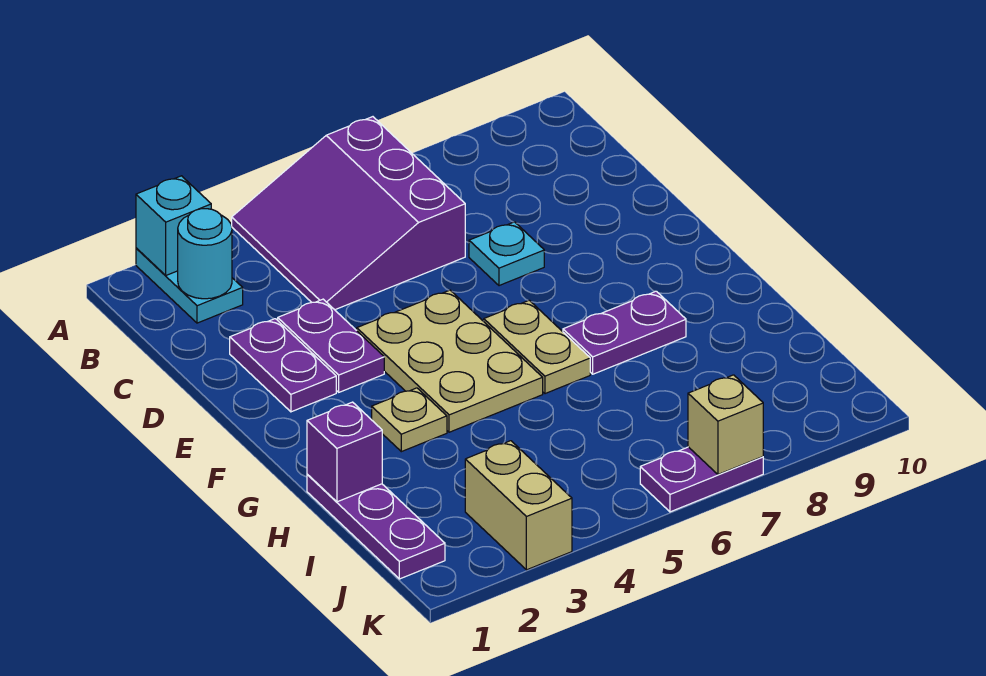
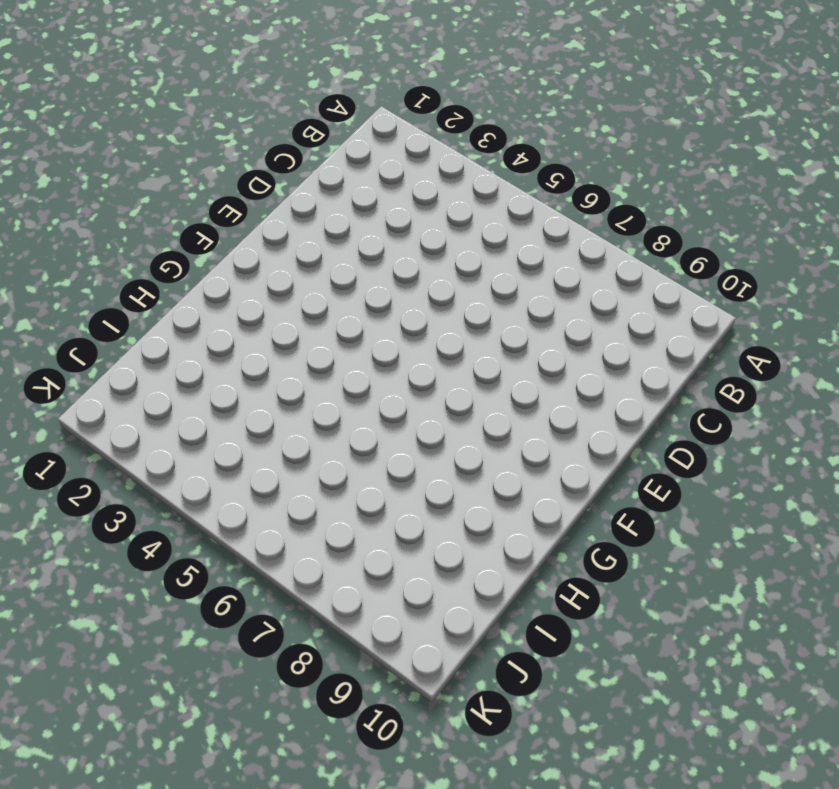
none -> cyan plate A2:B2 level 1
none -> purple slope A4:C6 level 1 top 6
none -> purple plate D2:E2 level 1

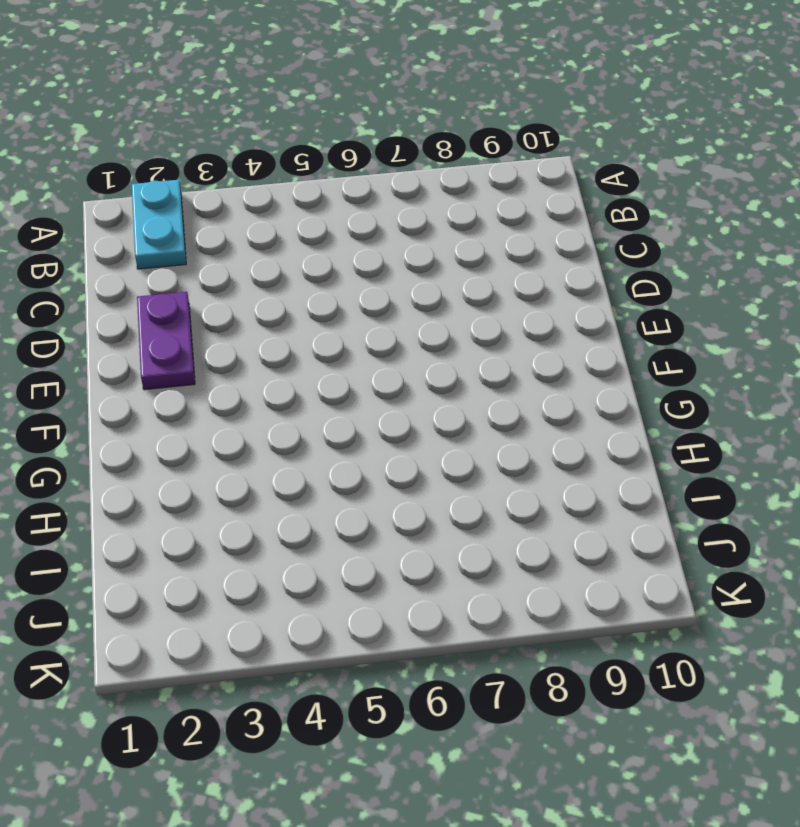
none -> purple slope A4:C6 level 1 top 6
none -> purple plate D3:E3 level 1
none -> cyan plate D7 level 1

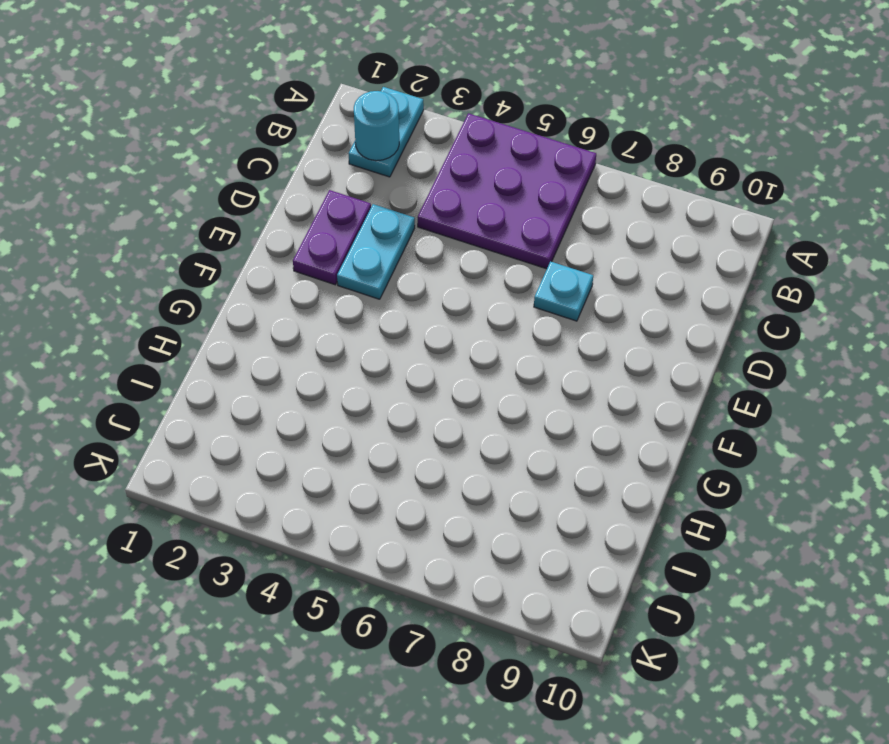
purple plate A4:C6 level 1 -> purple slope A4:C6 level 1 top 6
cyan plate D3:E3 level 1 -> purple plate D3:E3 level 1
none -> tan plate E4:G5 level 1
none -> tan plate F6:G6 level 1
none -> tan plate G3 level 1

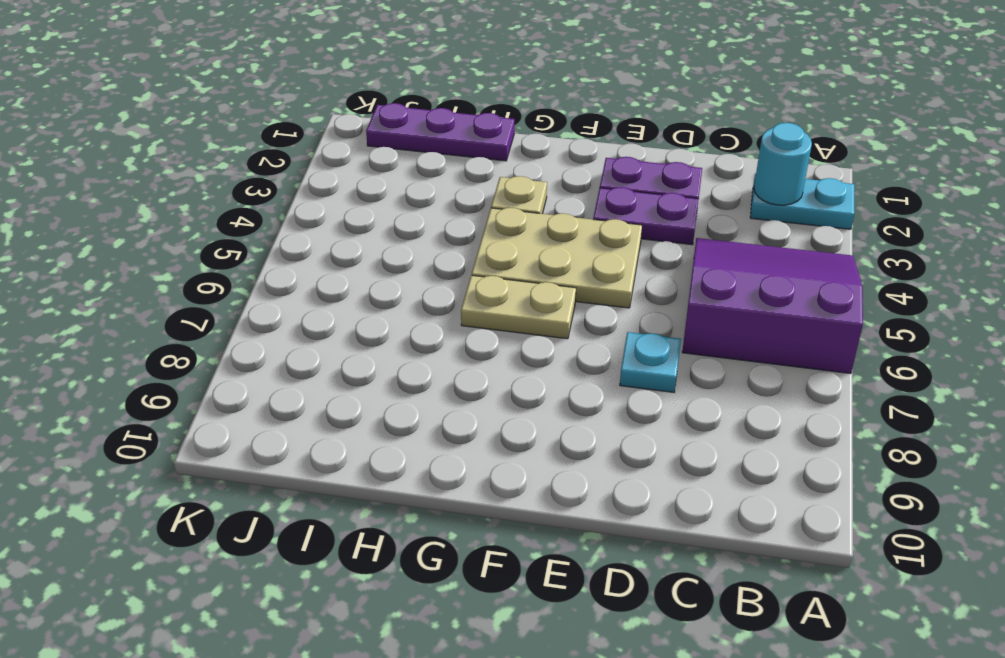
none -> purple plate G7:G8 level 1
none -> tan brick J3:K3 level 1
none -> purple plate K6:K7 level 1

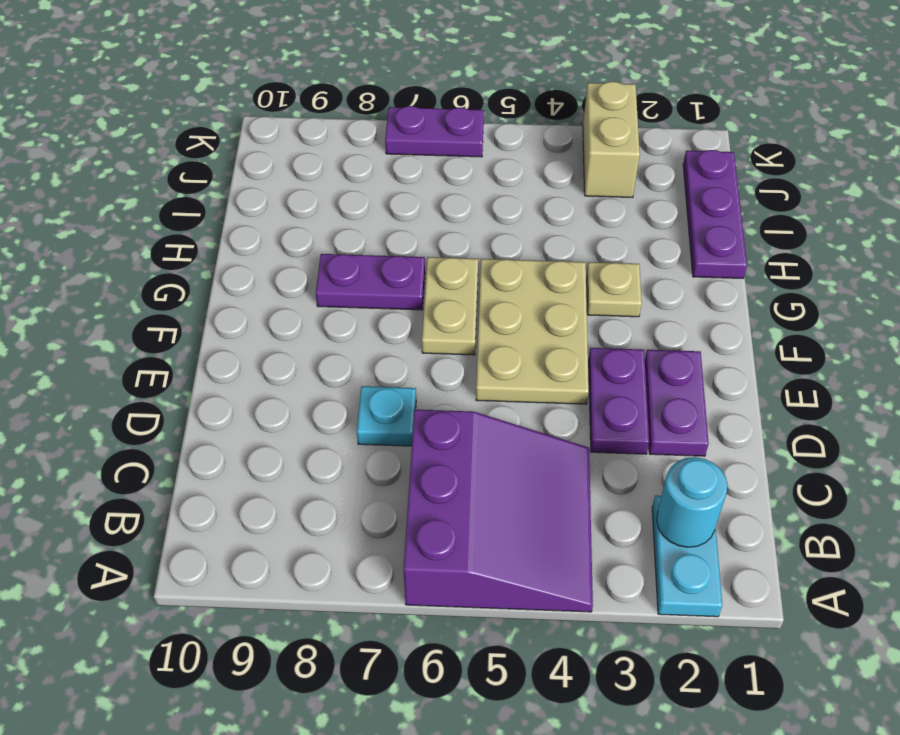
none -> cyan brick A2 level 2
none -> purple brick H1 level 2
none -> tan brick K7 level 2

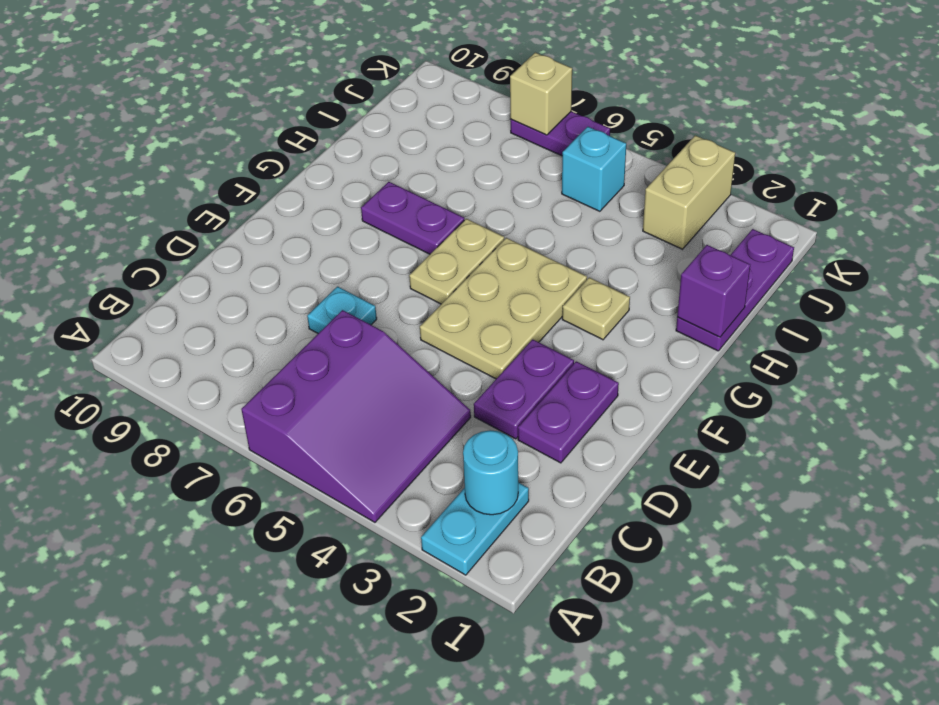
cyan brick J5 level 1 -> cyan brick A2 level 2

